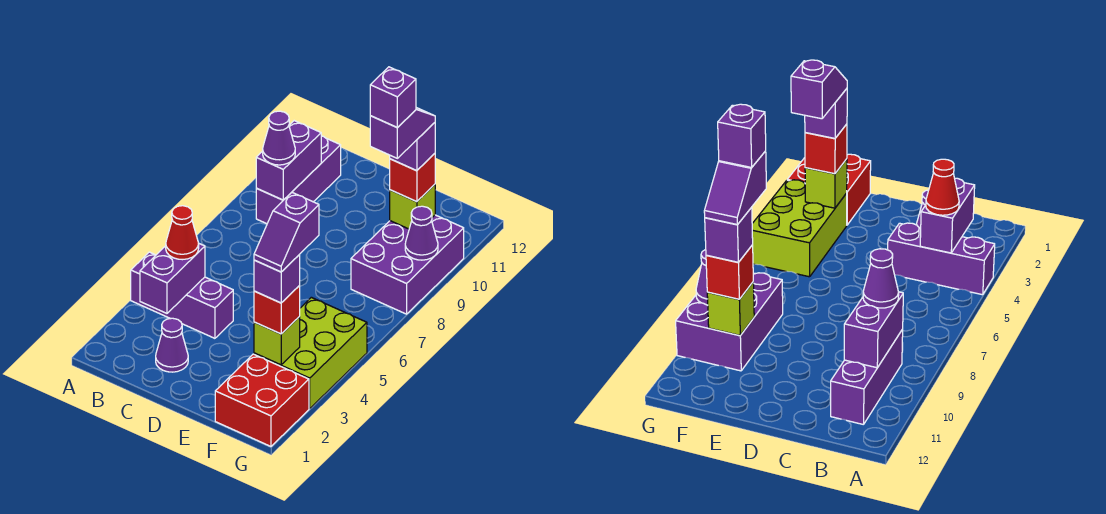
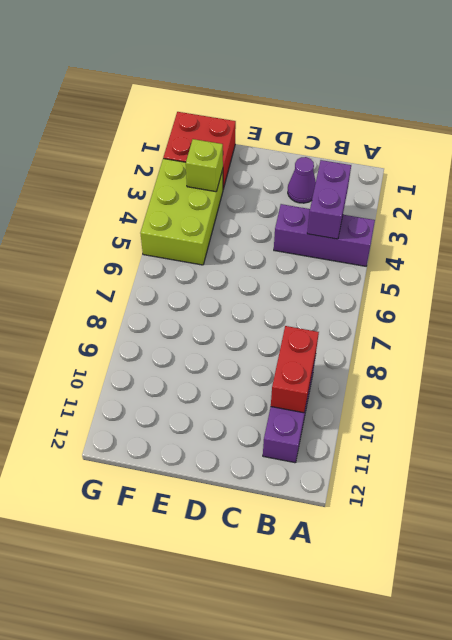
red brick B9:B10 level 2 -> purple brick B9:B10 level 2
none -> purple brick F8:G10 level 1
none -> lime brick F10 level 2
none -> purple cone G9 level 2

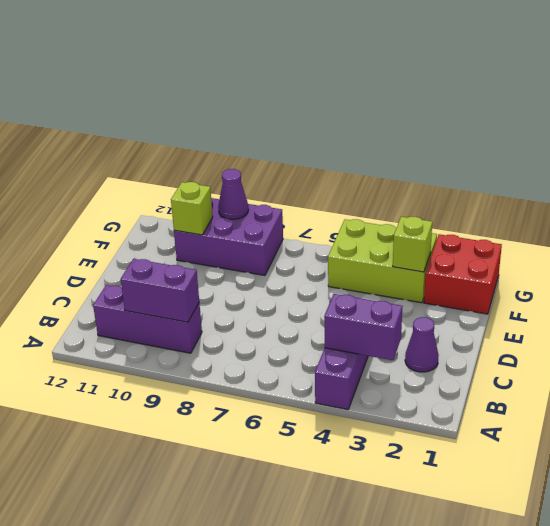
none -> red cone B4 level 3
none -> purple cone B9 level 3
none -> red brick F3 level 3

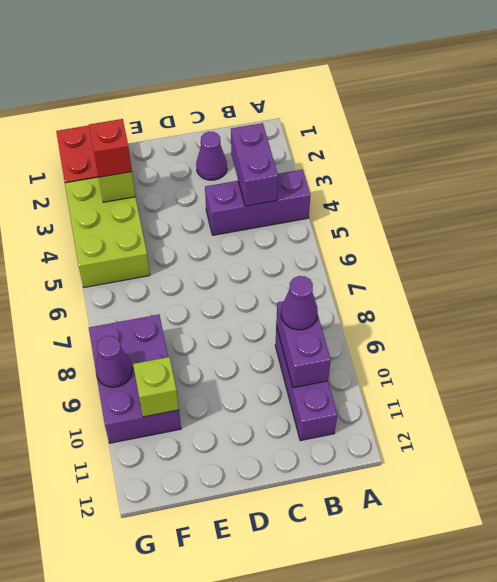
none -> red cone B4 level 3
none -> red brick F10 level 3
none -> purple brick F3 level 4

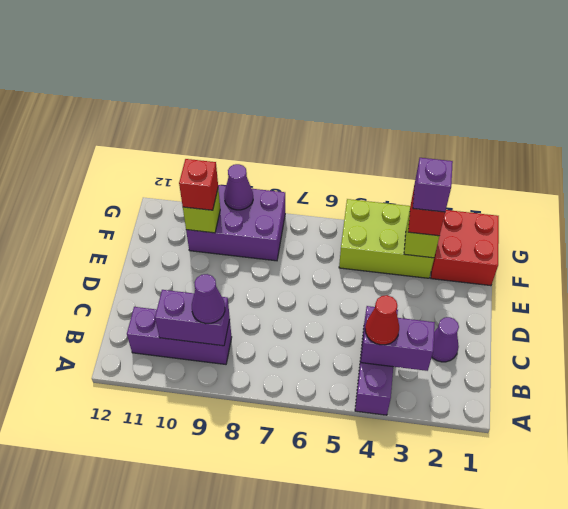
none -> purple brick F10 level 4
none -> purple slope F3:F4 level 5 top 4
none -> purple slope F9:F10 level 5 top 9

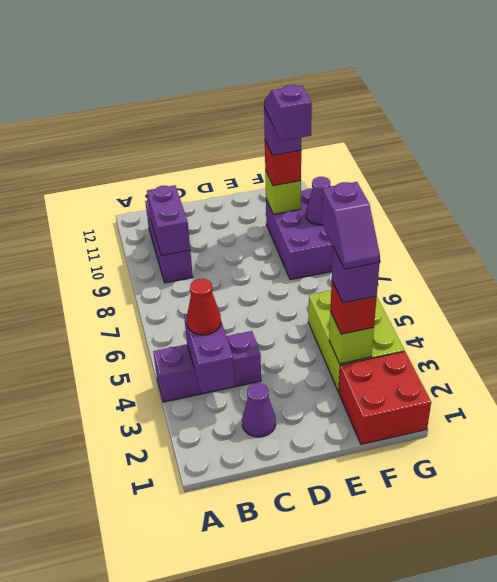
none -> purple cone B9 level 3
none -> purple brick F9 level 6

